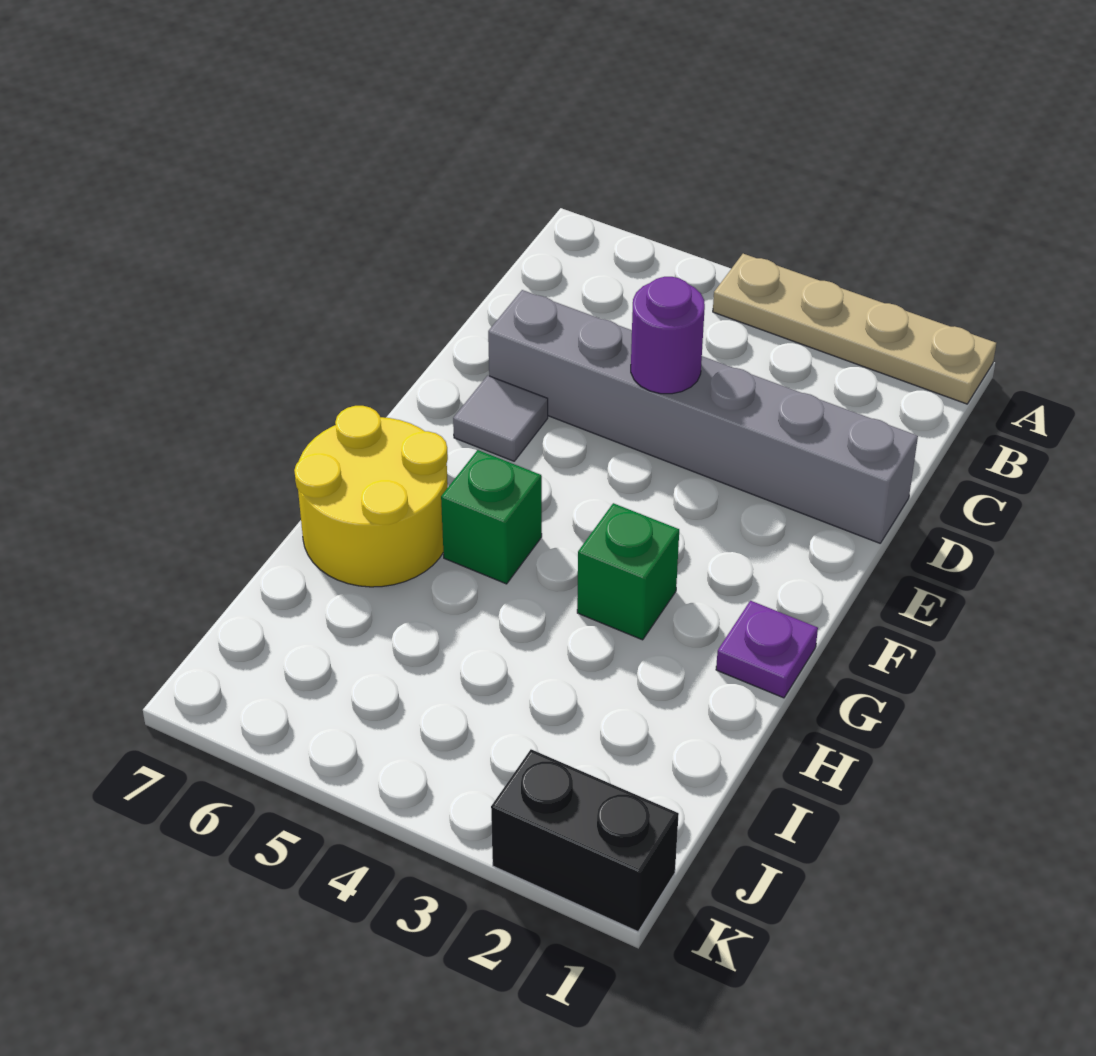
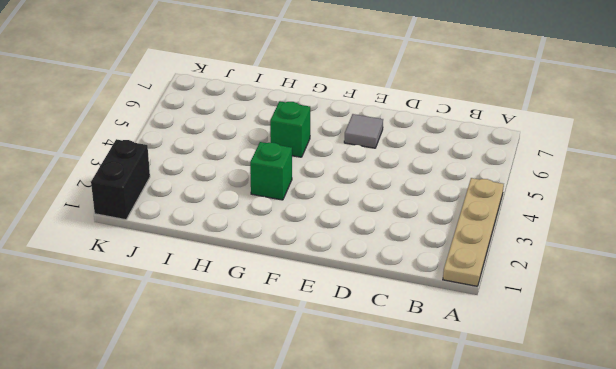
none -> grey brick D1:D6 level 1
none -> purple plate G1 level 1

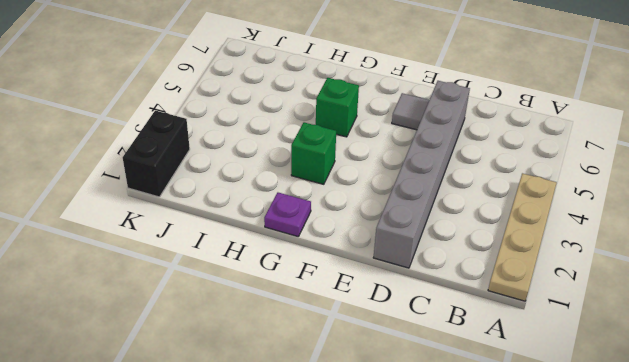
none -> yellow round brick G6:H7 level 1
none -> purple round brick D4 level 2

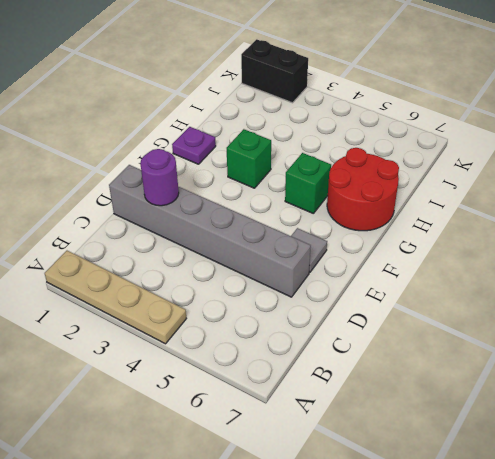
purple round brick D2 level 2 -> purple round brick D4 level 2
red round brick G6:H7 level 1 -> yellow round brick G6:H7 level 1

